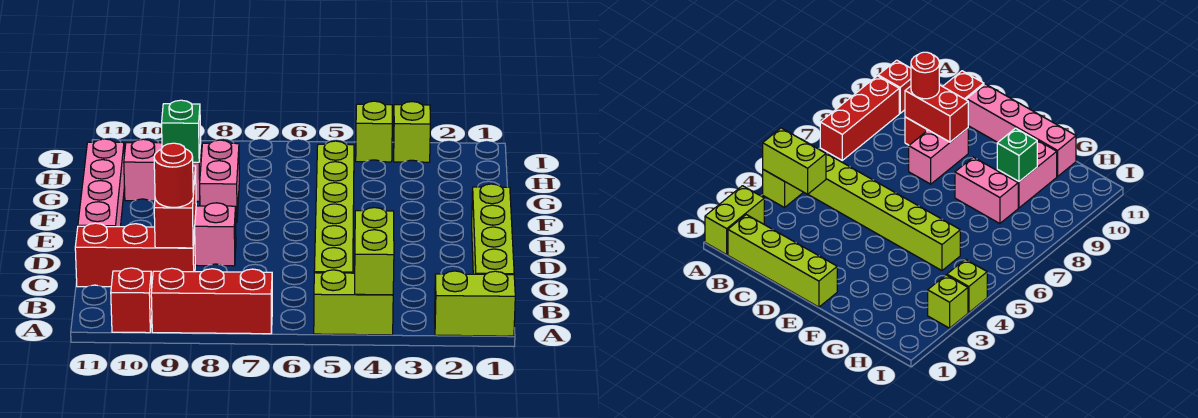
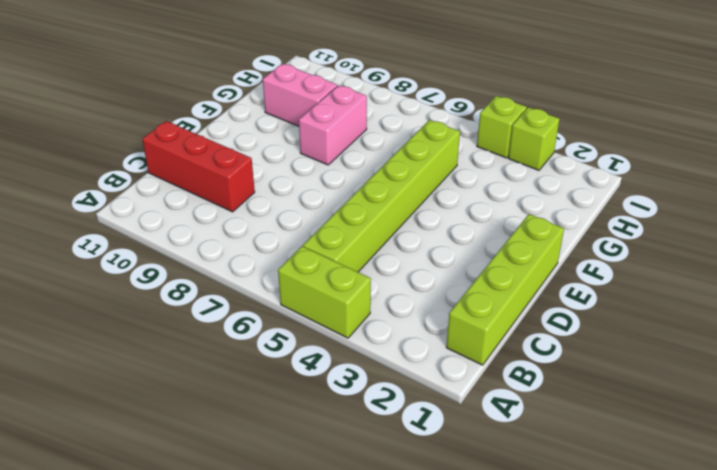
none -> lime brick A1:A2 level 1
none -> red brick A7:A9 level 1
none -> red brick A10 level 1

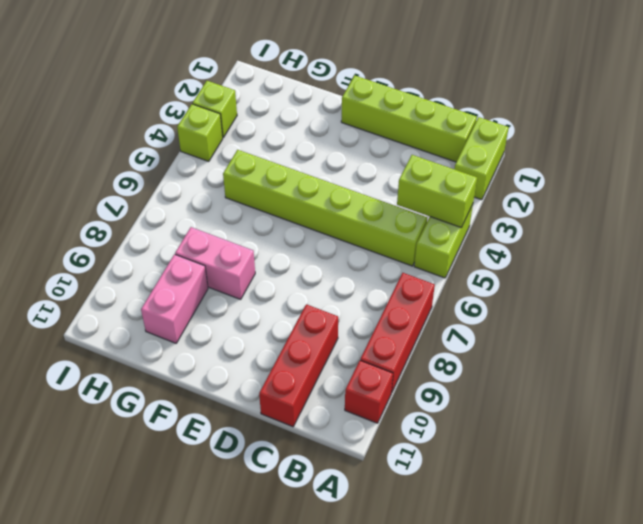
none -> pink brick D8:D9 level 1
none -> pink brick D11:G11 level 1
none -> red brick C9:D9 level 2

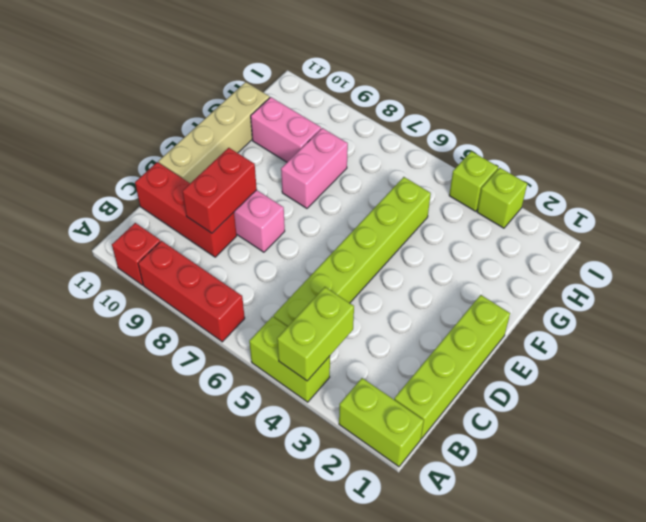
tan brick D11:G11 level 1 -> pink brick D11:G11 level 1
none -> green brick G9 level 2
none -> red round brick C9 level 3

